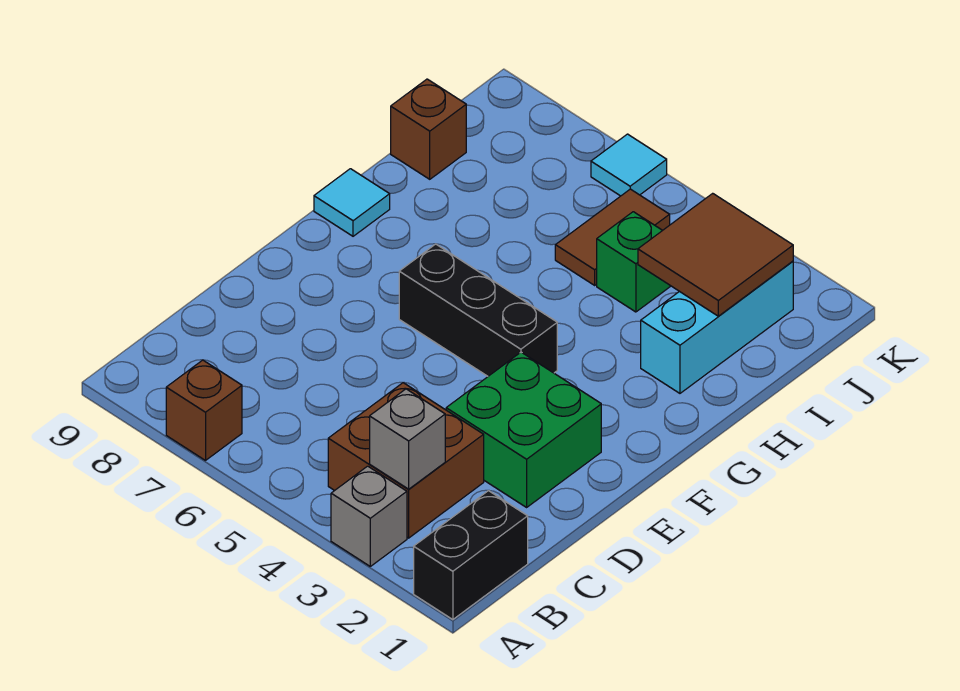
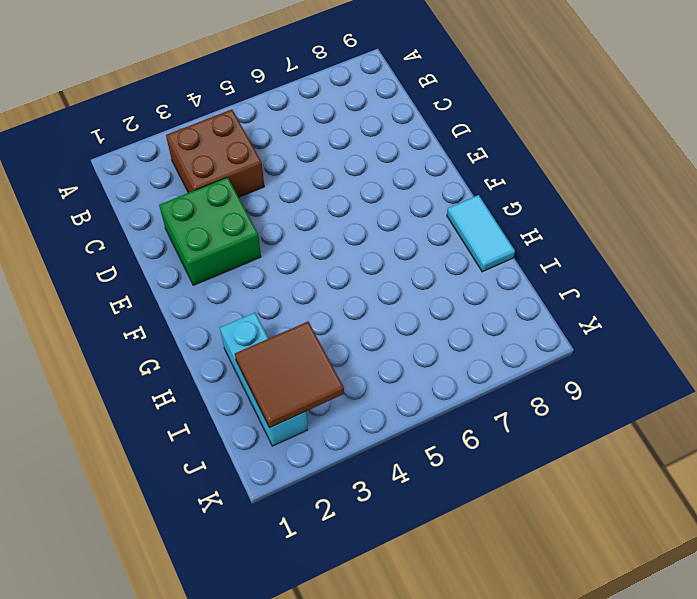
cyan tile G9:H9 level 1 -> cyan tile G9 level 1
none -> black brick A1:B1 level 1
none -> grey brick A3 level 1
none -> brown brick A7 level 1

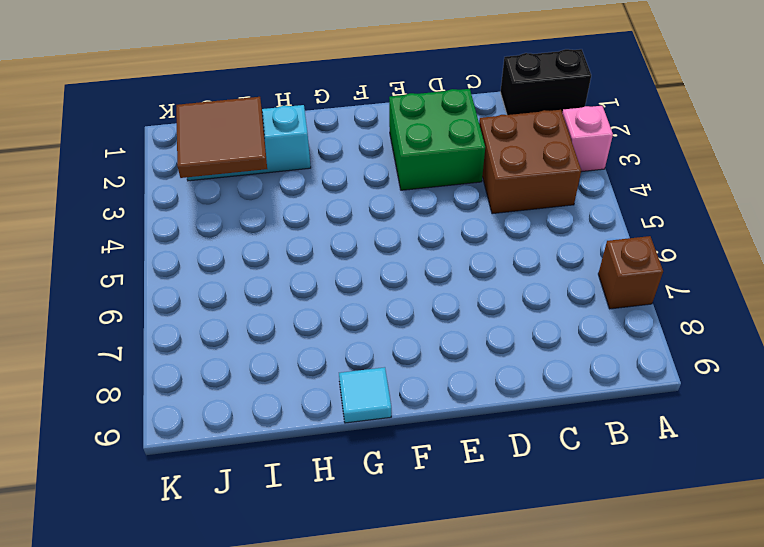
pink brick A3 level 1 -> grey brick A3 level 1
none -> black brick F4:F6 level 1
none -> green brick I4 level 1
none -> brown tile I5:J5 level 1

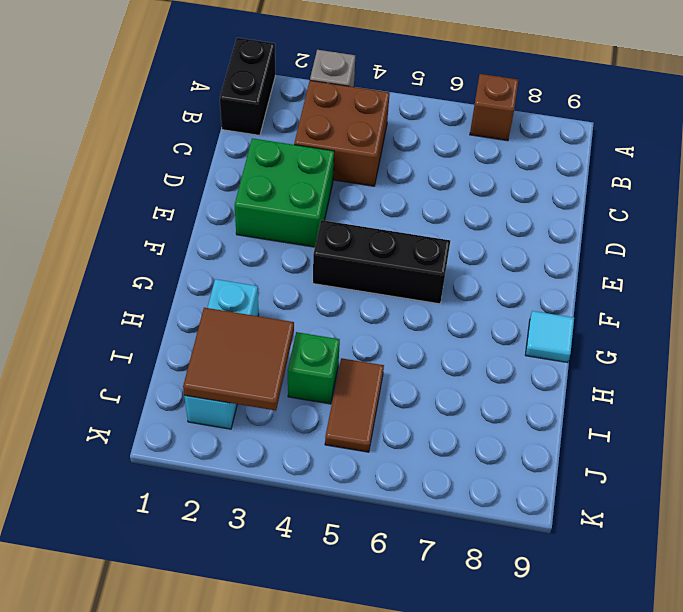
none -> brown brick I9 level 1
none -> cyan tile K6 level 1
none -> grey brick B3 level 2

